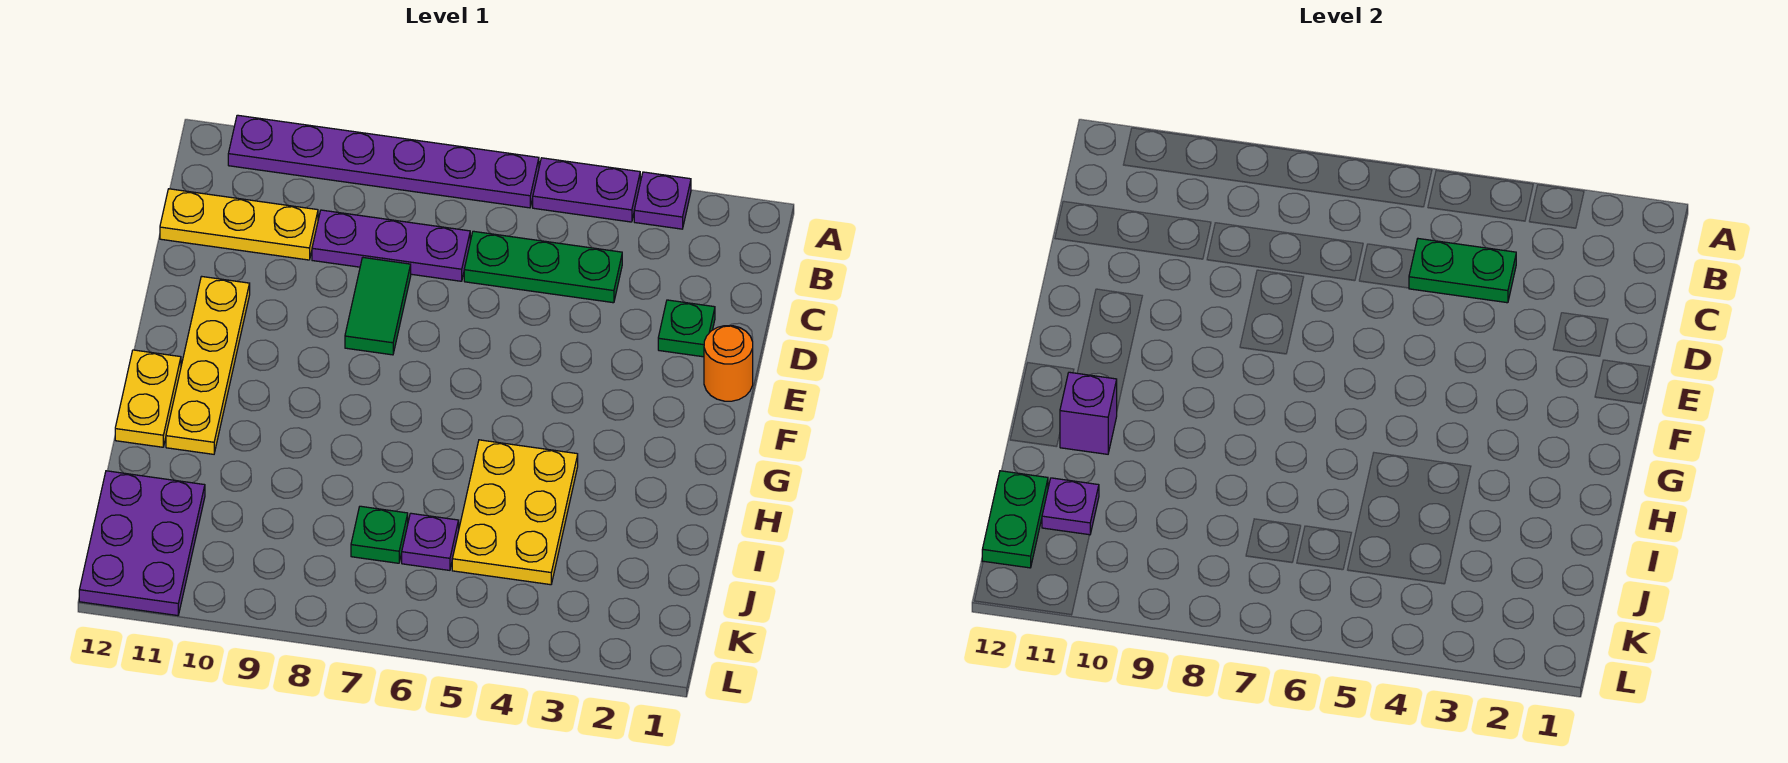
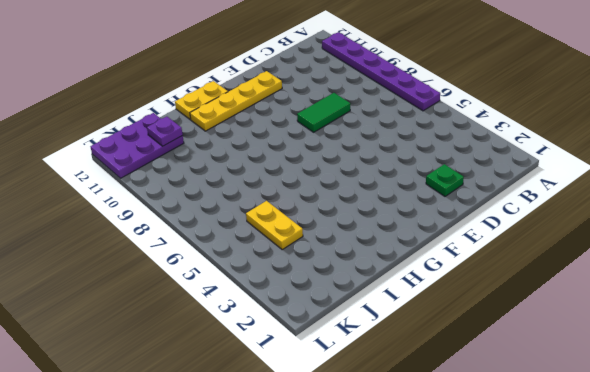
yellow plate J4:J5 level 1 -> yellow plate H4:J5 level 1
none -> purple plate A3 level 1
none -> purple plate A4:A5 level 1
none -> green plate C4:C6 level 1

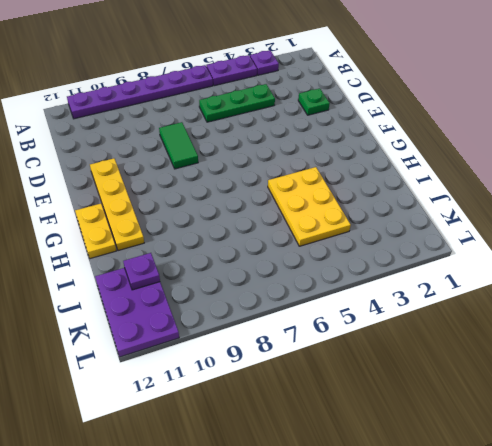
none -> purple plate C7:C9 level 1
none -> yellow plate C10:C12 level 1
none -> orange round brick E1 level 1

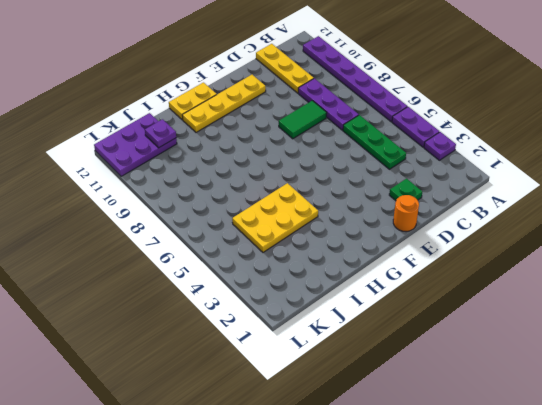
none -> purple plate J6 level 1
none -> green plate J7 level 1
none -> green plate C4:C5 level 2

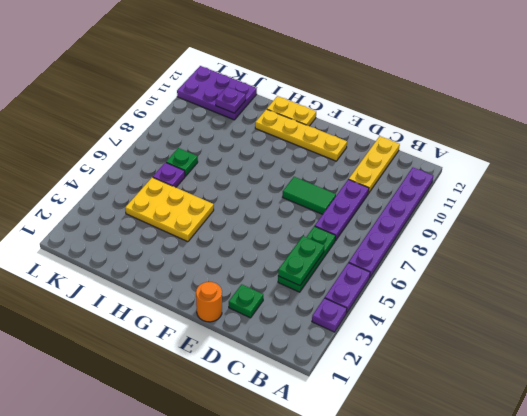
none -> purple brick H11 level 2
none -> green plate J12:K12 level 2

